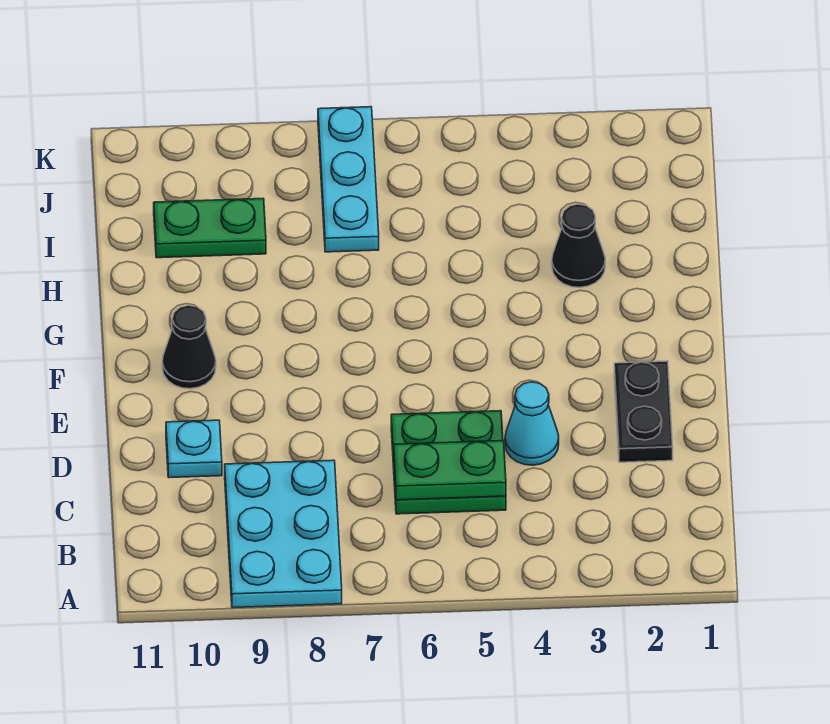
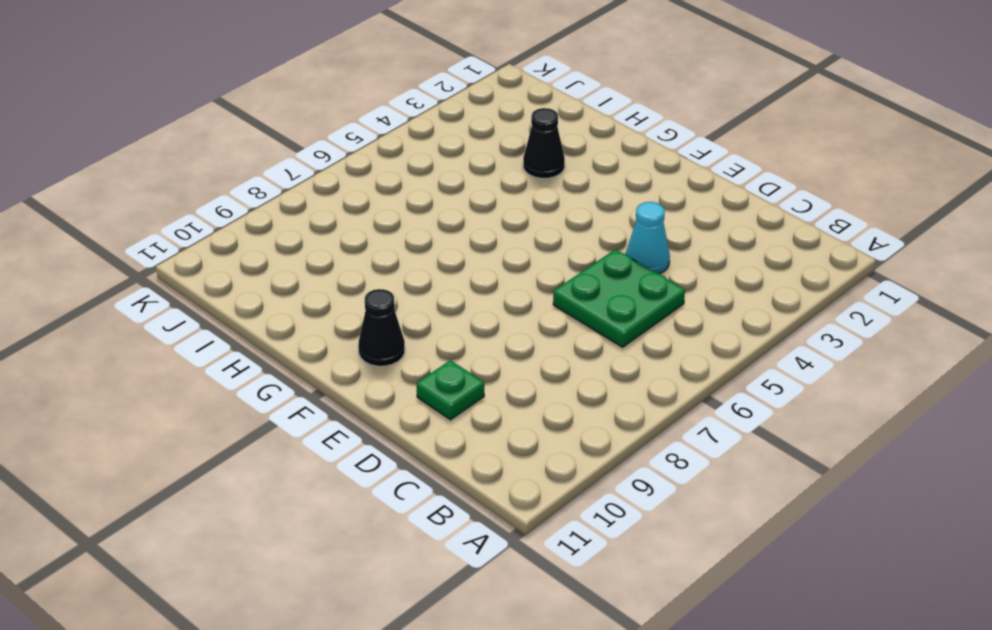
green plate D10 level 1 -> cyan plate D10 level 1
none -> cyan plate A8:C9 level 1
none -> black plate D2:E2 level 1

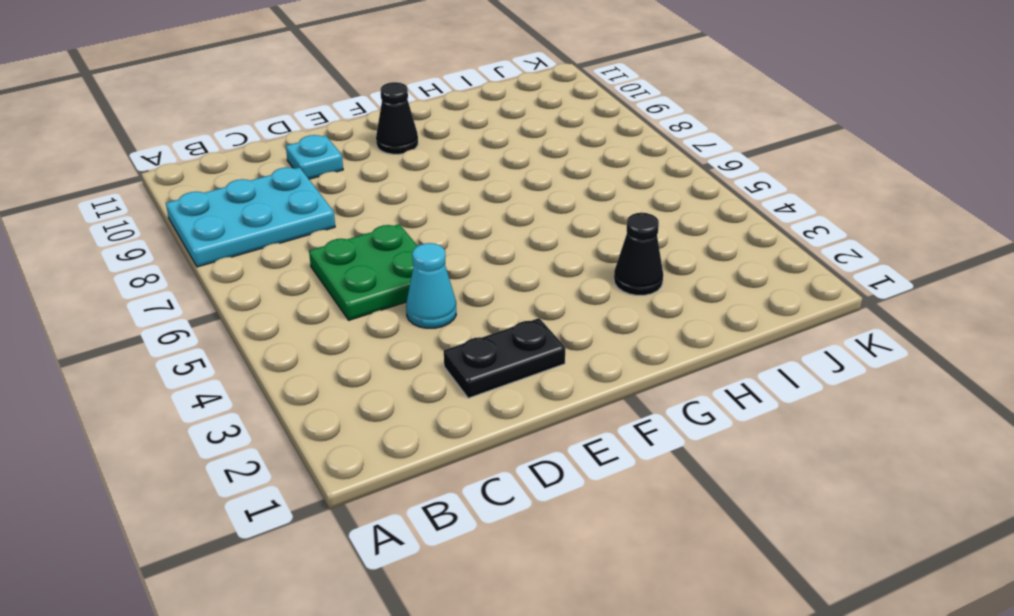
none -> cyan plate I7:K7 level 1
none -> green plate I9:I10 level 1

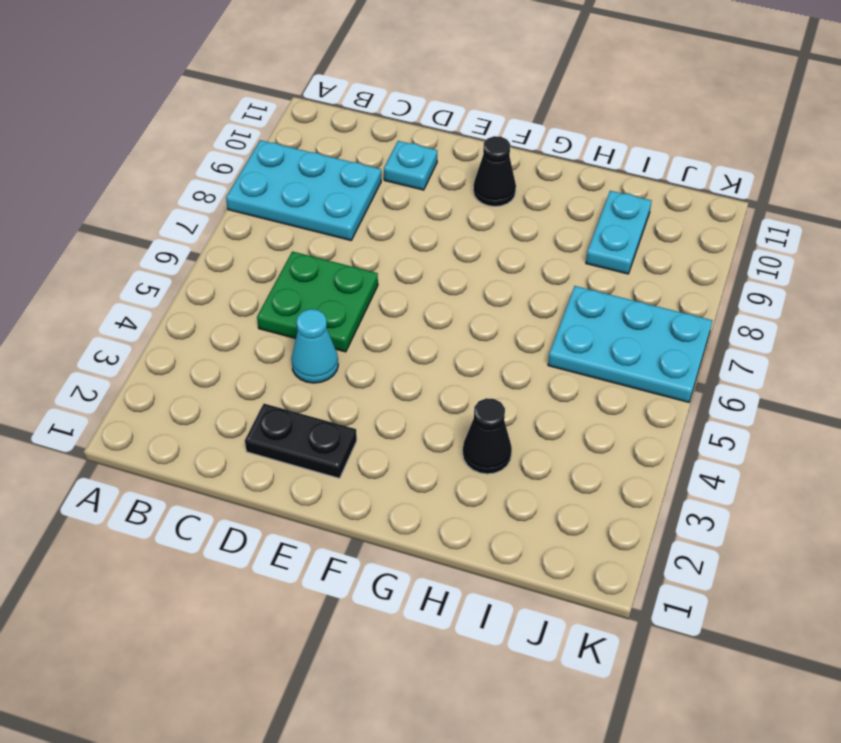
cyan plate I6:K7 level 1 -> cyan plate I7:K7 level 1
cyan plate I9:I10 level 1 -> green plate I9:I10 level 1
none -> green plate C5:C6 level 2

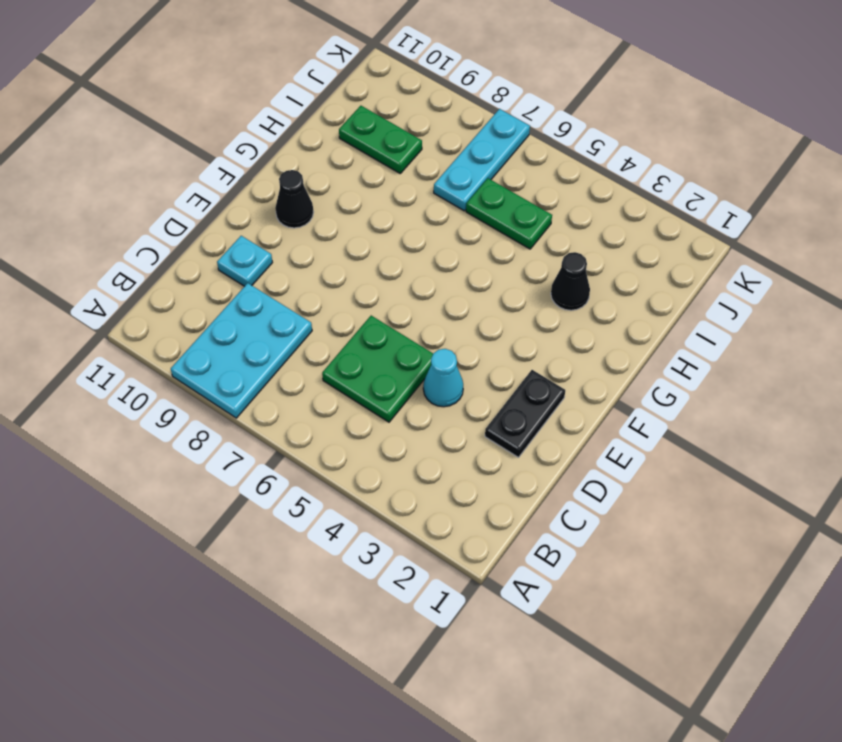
green plate I5:I6 level 1 -> green plate C5:C6 level 2

